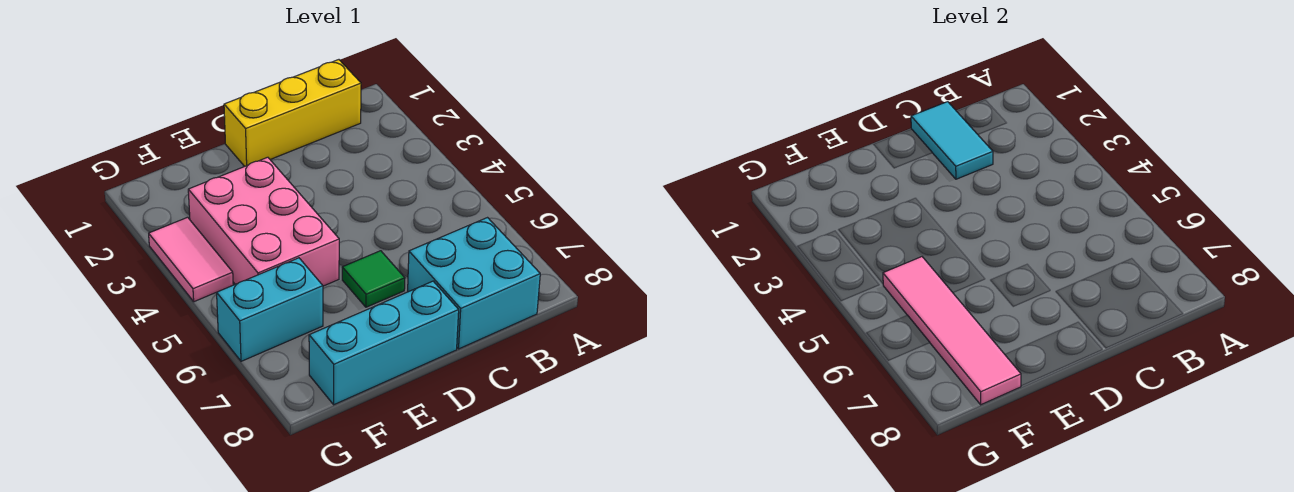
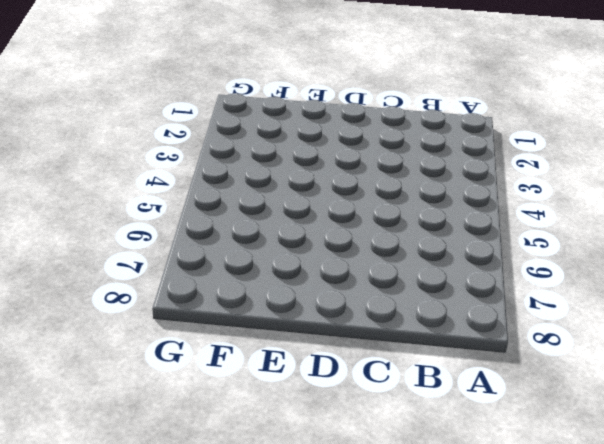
none -> yellow brick B1:D1 level 1
none -> cyan brick B7:C8 level 1

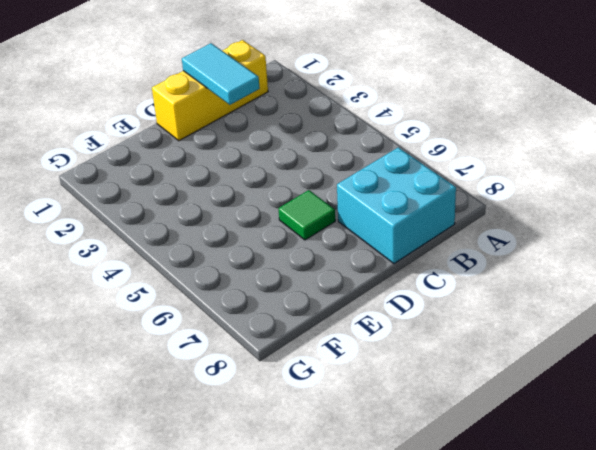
none -> cyan brick D8:F8 level 1
none -> pink brick E3:F5 level 1

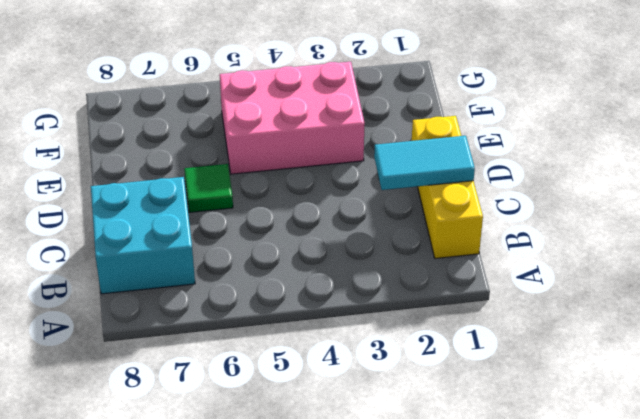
none -> cyan brick D8:F8 level 1
none -> cyan brick F6:G6 level 1

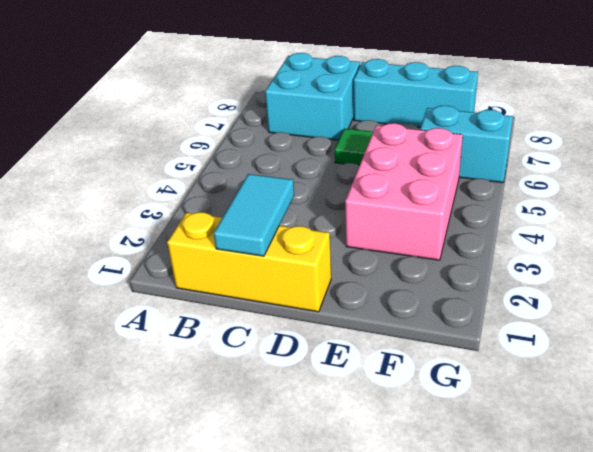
none -> pink tile G3:G4 level 1
none -> pink tile F5:F8 level 2

